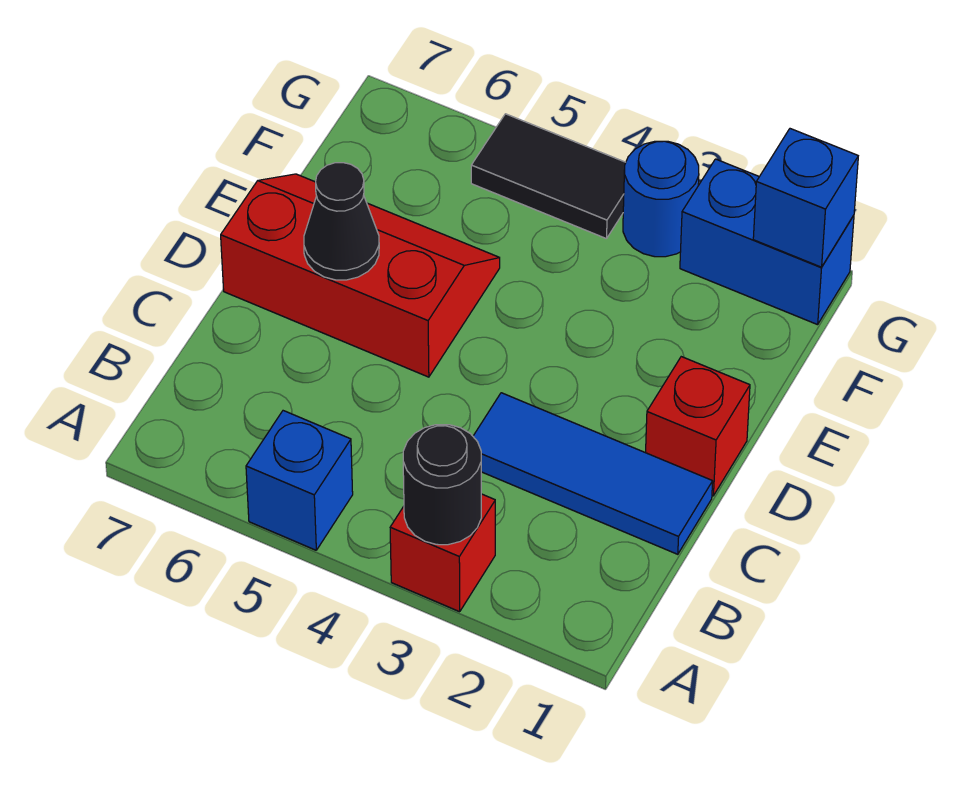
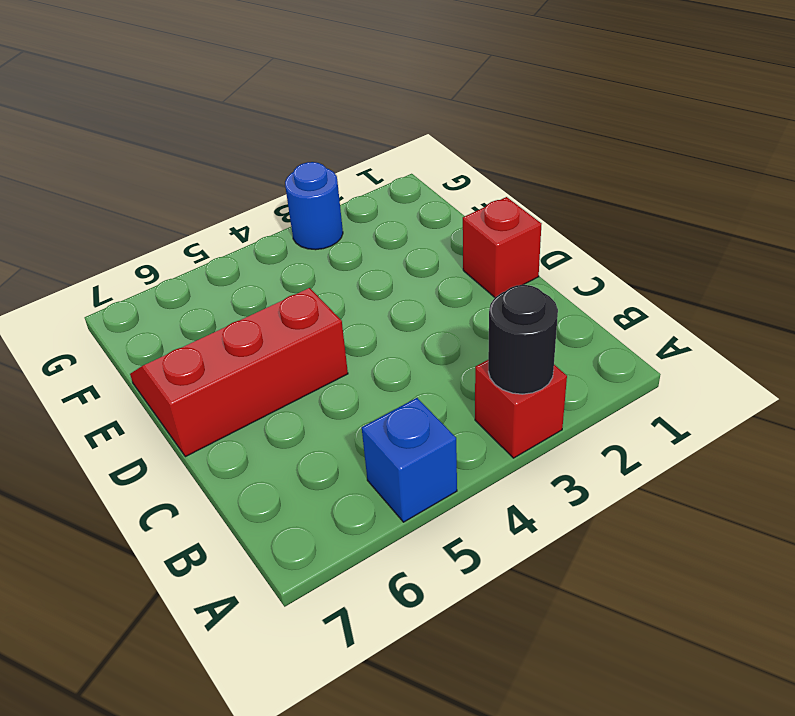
none -> blue tile C1:C3 level 1
none -> blue brick G1:G2 level 1

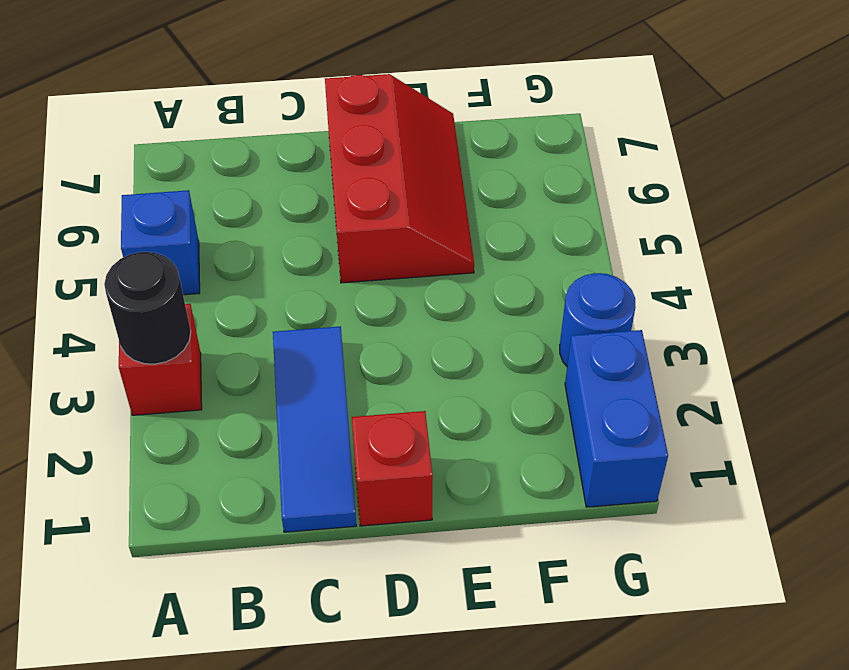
none -> black tile G4:G5 level 1
none -> black cone D6 level 2

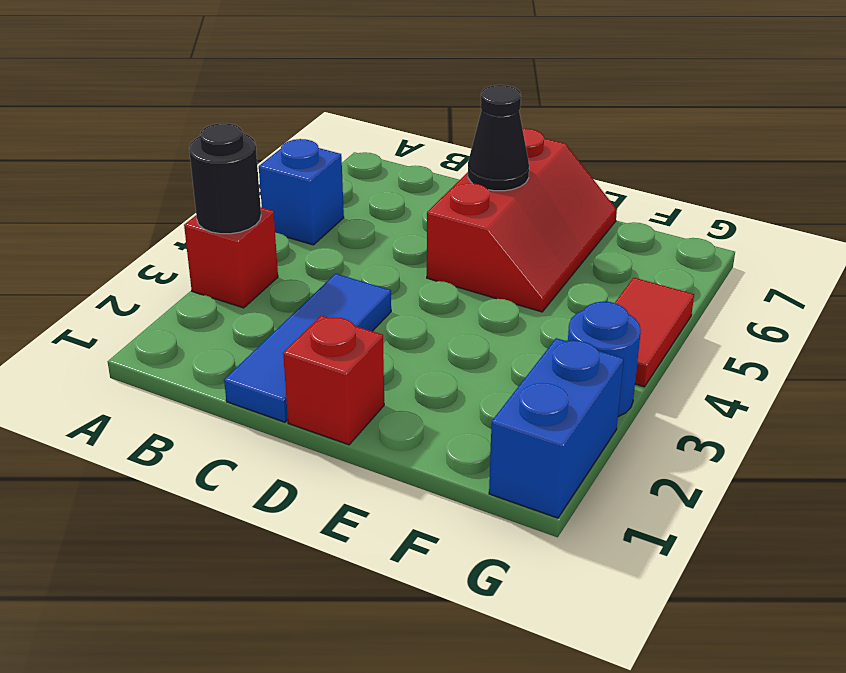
red tile G4:G5 level 1 -> black tile G4:G5 level 1
none -> blue brick G1 level 2

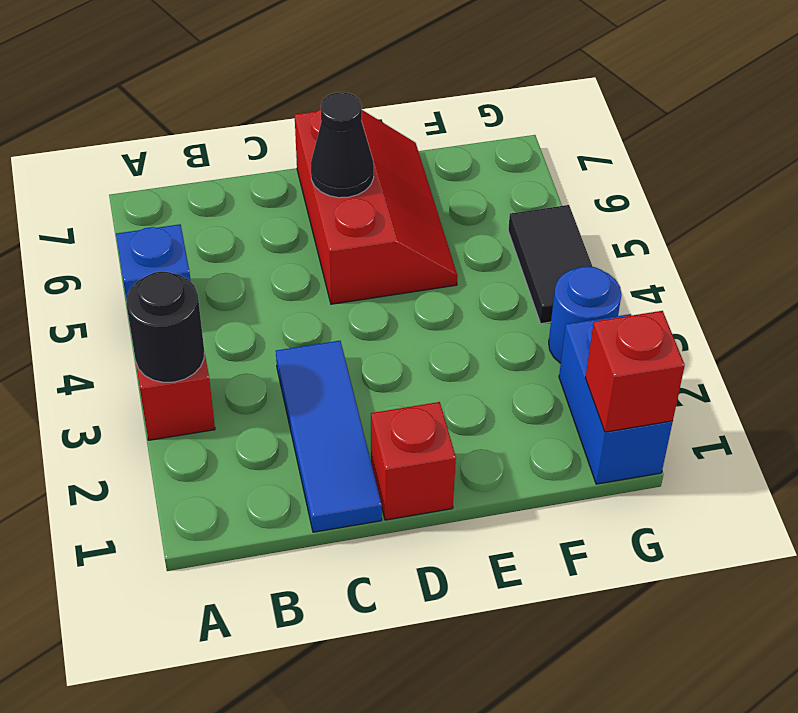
red brick G1 level 2 -> blue brick G1 level 2

